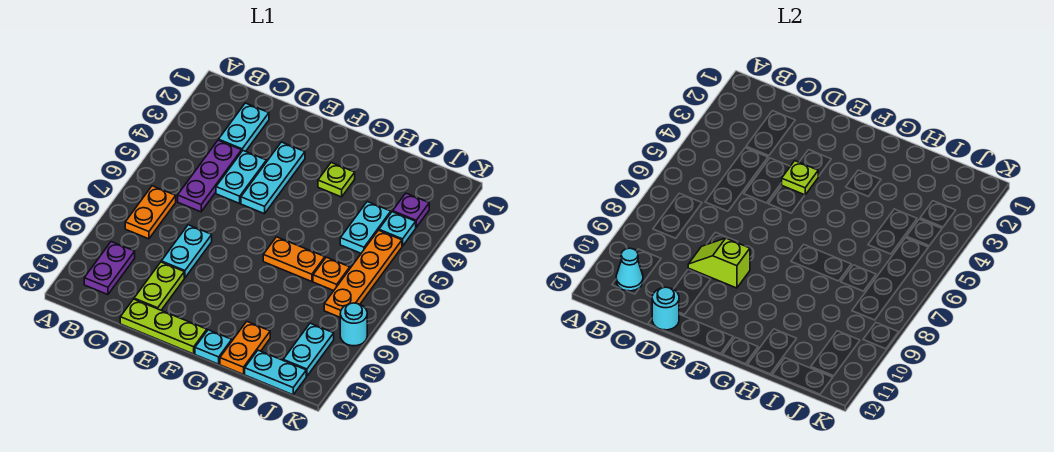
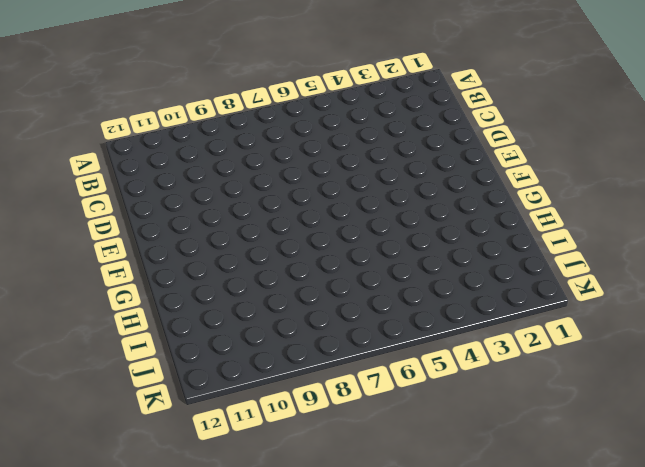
none -> orange plate B7:B8 level 1
none -> purple plate B10:B11 level 1
none -> cyan plate C2:C3 level 1

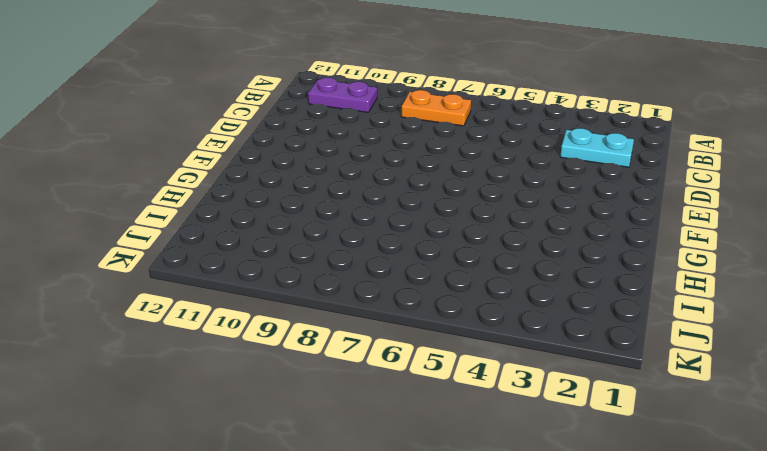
none -> purple plate C4:C6 level 1
none -> cyan plate D4:D5 level 1
none -> cyan plate D8:D9 level 1

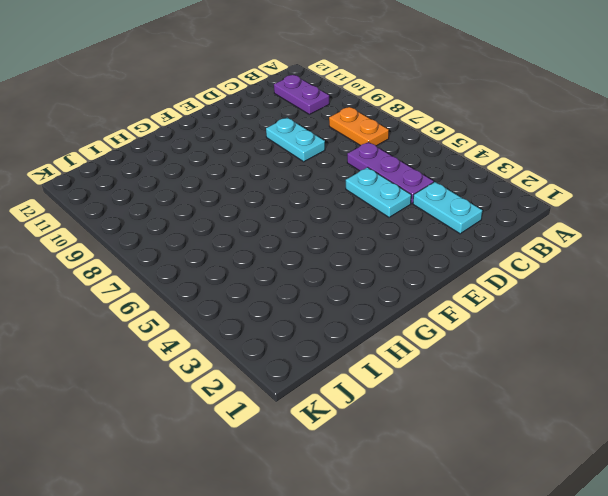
none -> lime plate D10:D11 level 1
none -> lime plate D12:F12 level 1
none -> cyan plate E3:E5 level 1

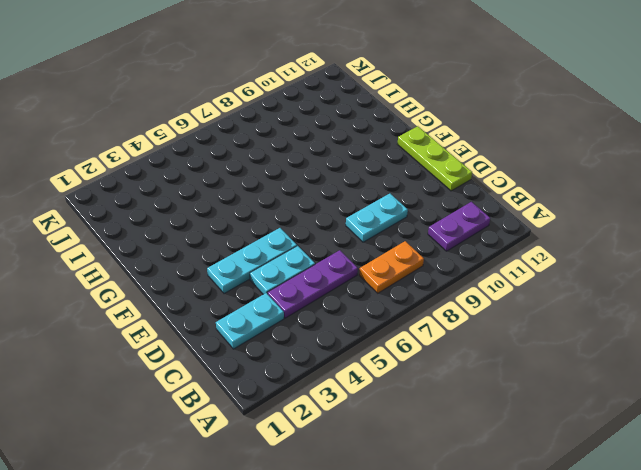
none -> lime plate D10:D11 level 1
none -> lime plate G3 level 1
none -> orange plate G7:H7 level 1

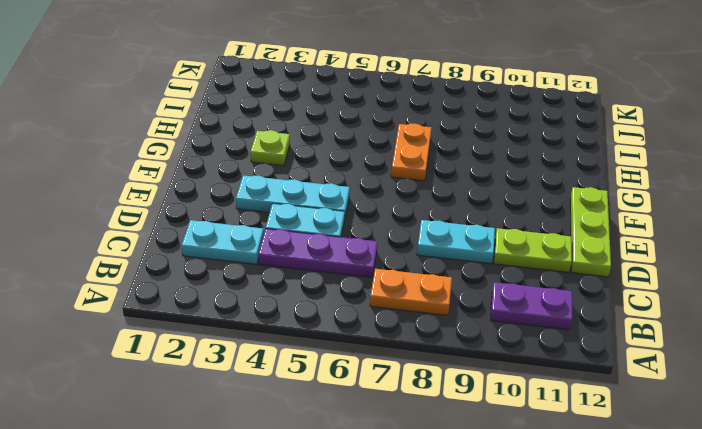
none -> cyan plate G12 level 1
none -> orange plate H11:H12 level 1
none -> cyan plate I4:I5 level 1

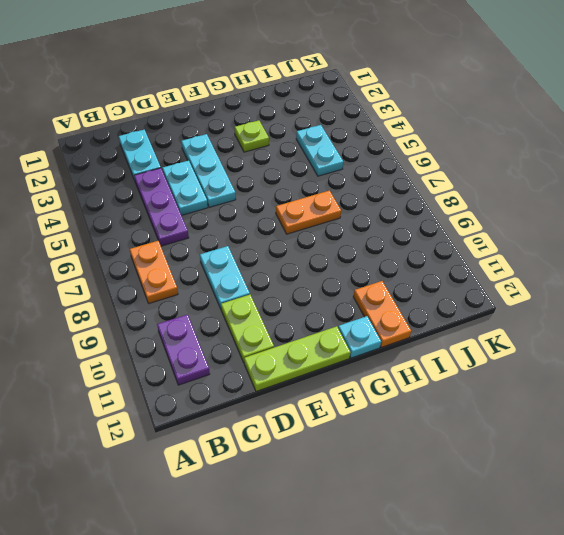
none -> orange plate I7 level 1
none -> cyan plate I12:J12 level 1
none -> purple plate J3 level 1

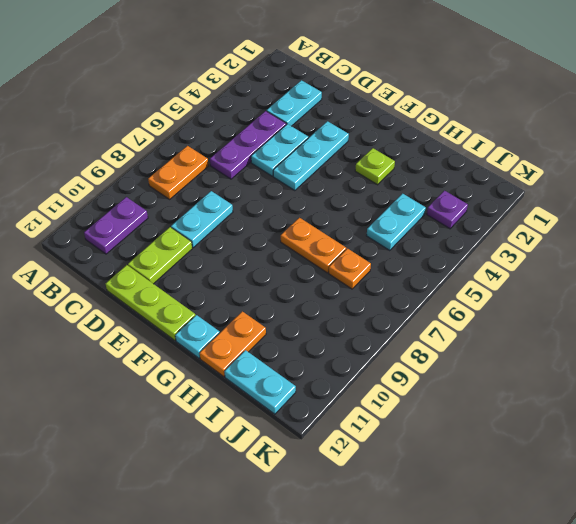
none -> cyan plate J4 level 1
none -> orange plate J5:J8 level 1
none -> cyan plate J10:J11 level 1

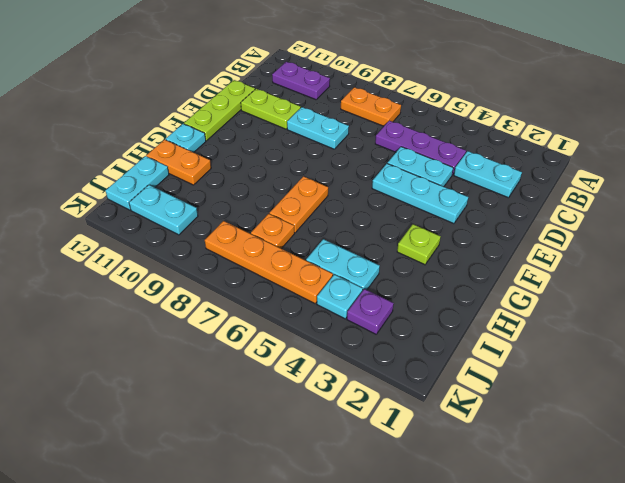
none -> cyan round brick K9 level 1
none -> cyan cone B11 level 2
none -> lime slope D9:E9 level 2 top E

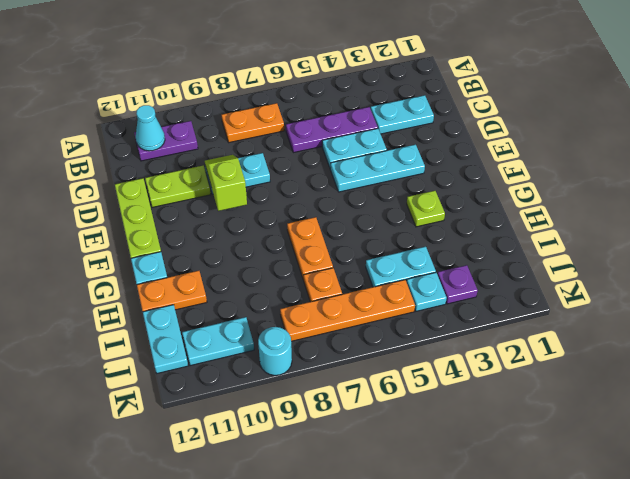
none -> cyan round brick D12 level 2
none -> lime plate E4 level 2

